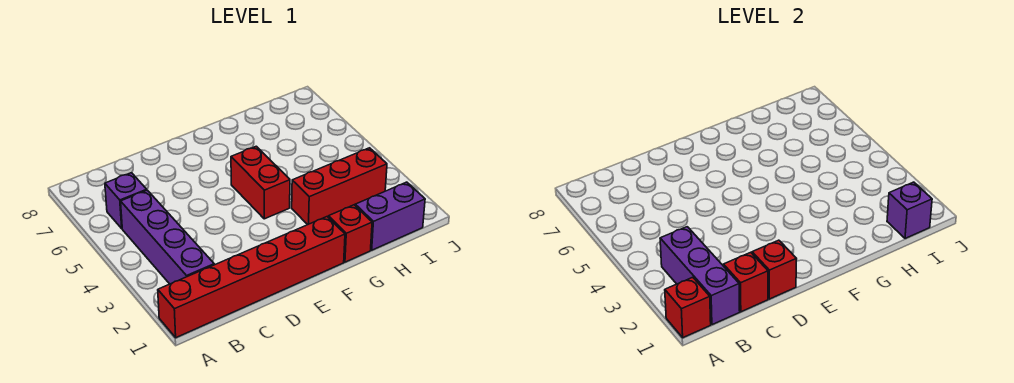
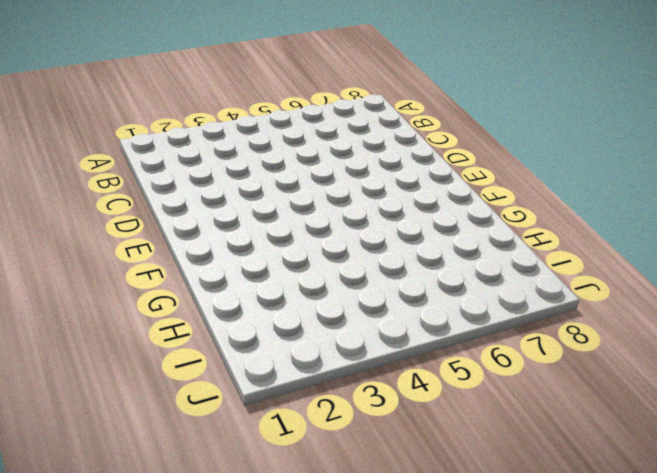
none -> red brick A1:F1 level 1
none -> purple brick B2:B5 level 1
none -> purple brick B6 level 1

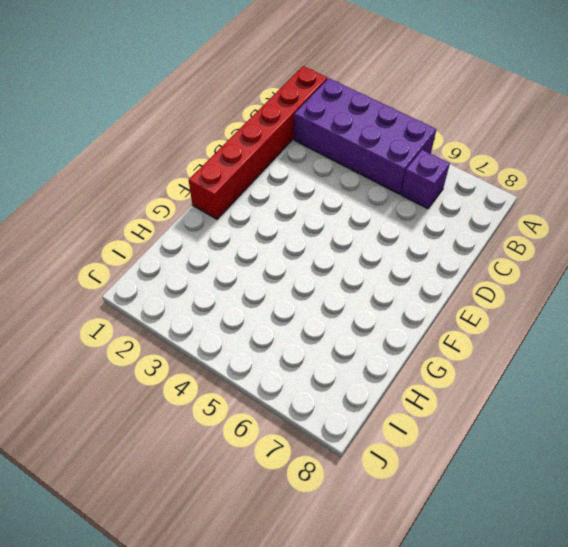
purple brick A2:B5 level 1 -> purple brick B2:B5 level 1
none -> red brick F4:F5 level 1
none -> red brick G1 level 1
none -> red brick G3:I3 level 1

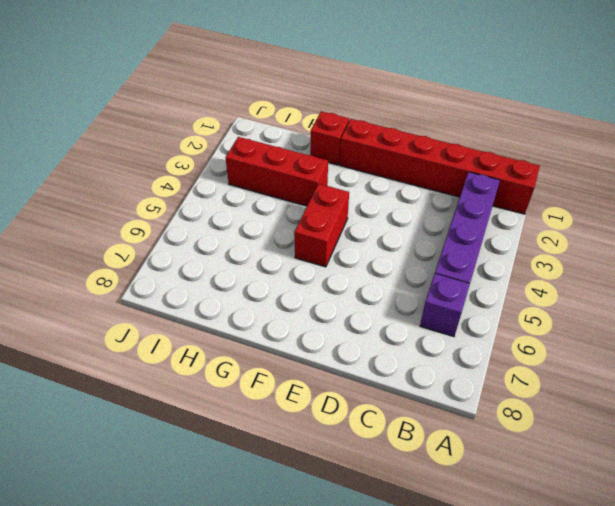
none -> purple brick H1:I1 level 1
none -> red brick A1 level 2
none -> purple brick B1:B3 level 2

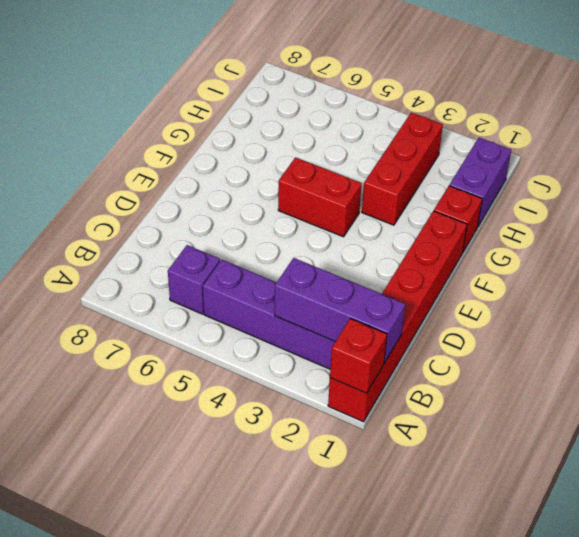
none -> red brick C1 level 2
none -> red brick D1 level 2
none -> purple brick I1 level 2

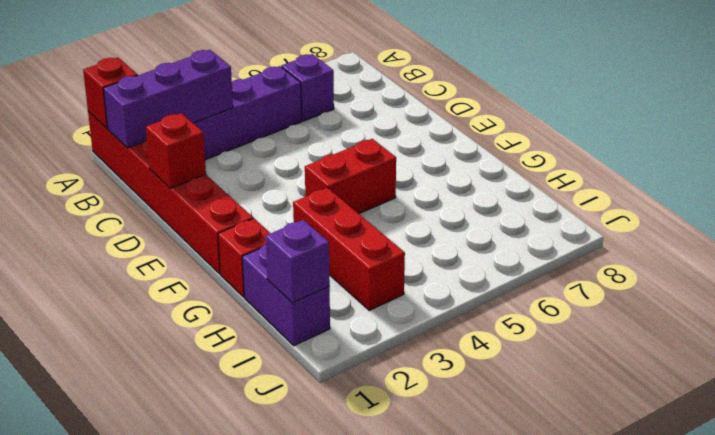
none -> red brick C1 level 2

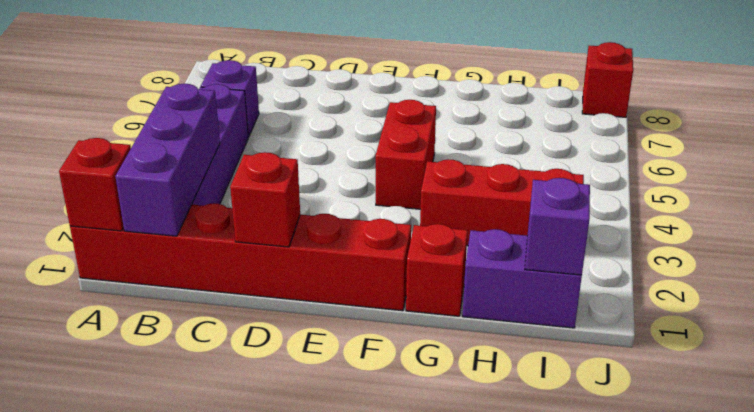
red brick J8 level 1 -> red brick C1 level 2

